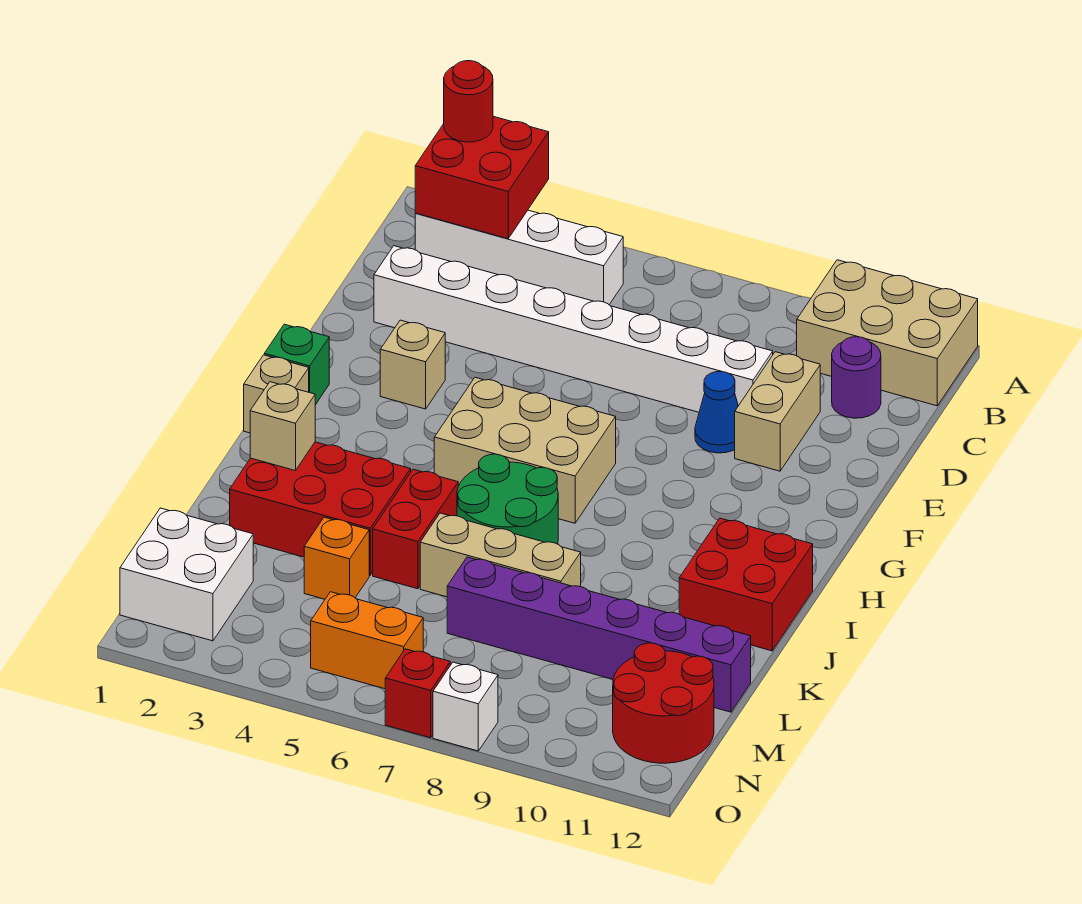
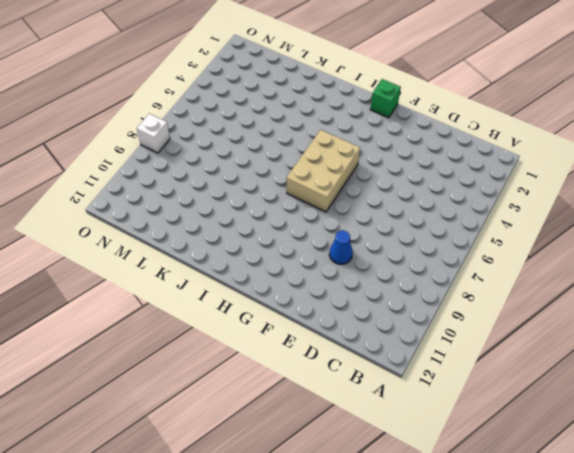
none -> tan brick A10:B12 level 1
none -> white brick B2:B5 level 1
none -> purple round brick C11 level 1

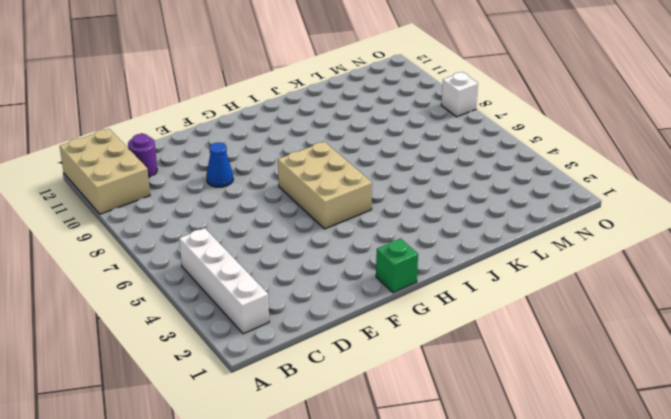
none -> white brick D2:D9 level 1
none -> tan brick D10:E10 level 1
none -> tan brick F3 level 1

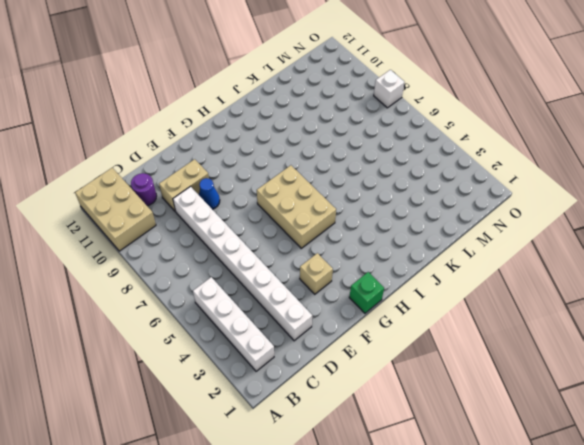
none -> tan brick H1 level 1
none -> green round brick I6:J7 level 1
none -> red brick I11:J12 level 1

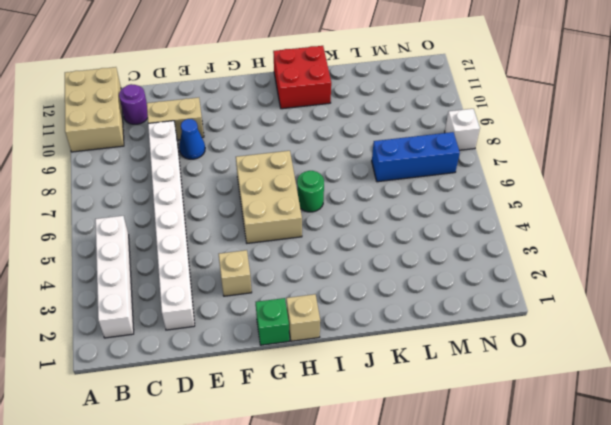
green round brick I6 level 1 -> green round brick I6:J7 level 1
blue brick L7:N7 level 1 -> purple brick L7:L12 level 1
none -> red brick J2:K4 level 1
none -> red brick J5:K5 level 1
none -> tan brick K6:K8 level 1

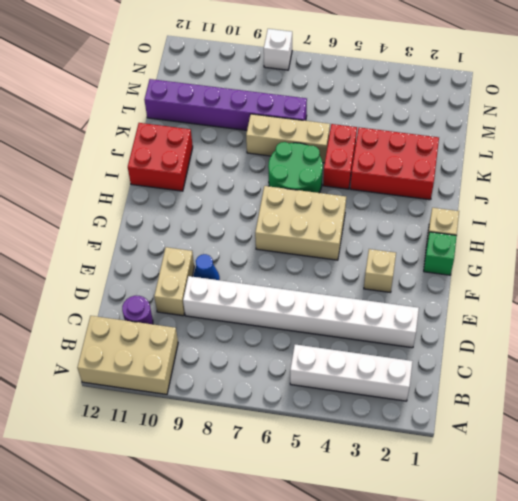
none -> orange brick L4 level 1
none -> white brick M1:N2 level 1
none -> red round brick M11:N12 level 1

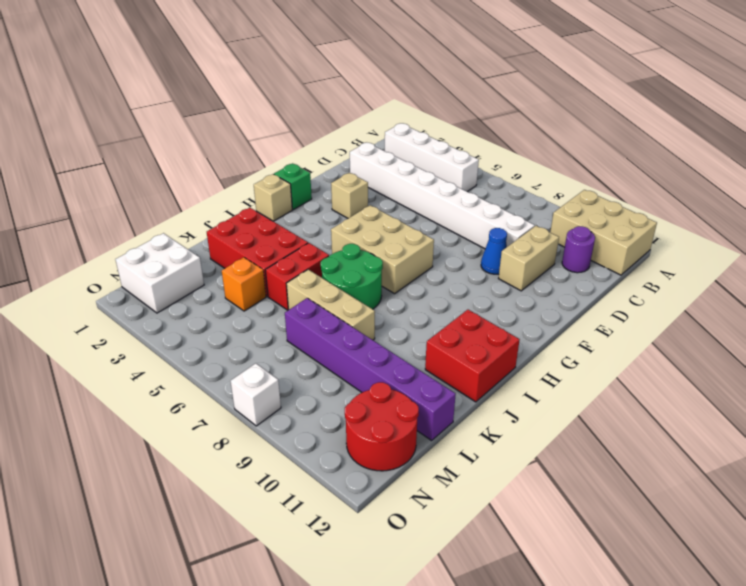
none -> orange brick N5:N6 level 1
none -> red brick O7 level 1
none -> red brick A2:B3 level 2

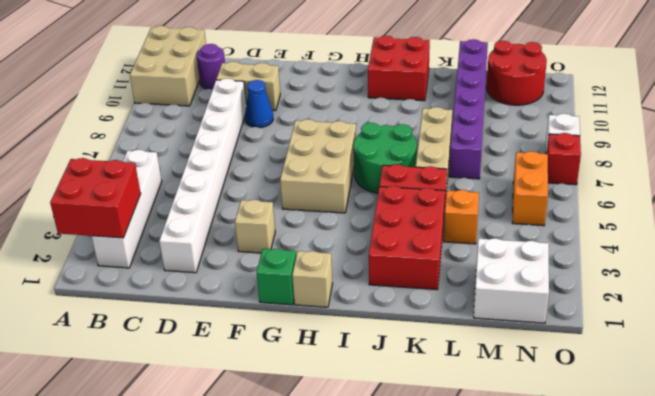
none -> tan brick J2 level 2
none -> red round brick A2 level 3

